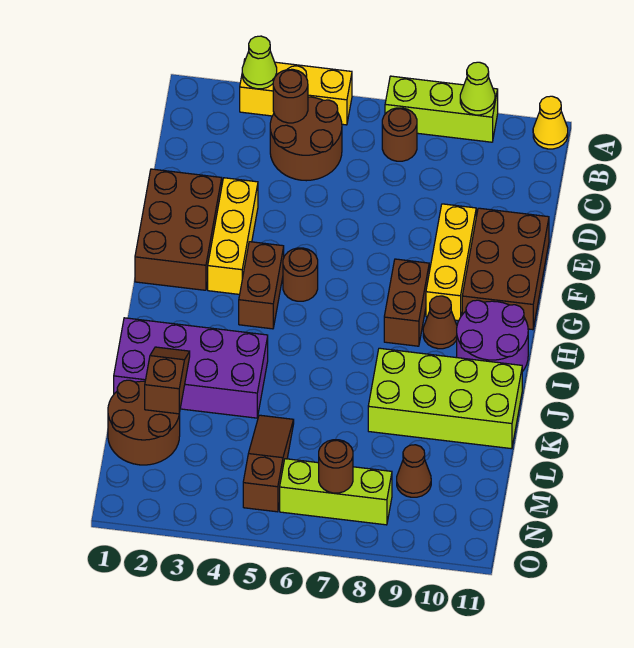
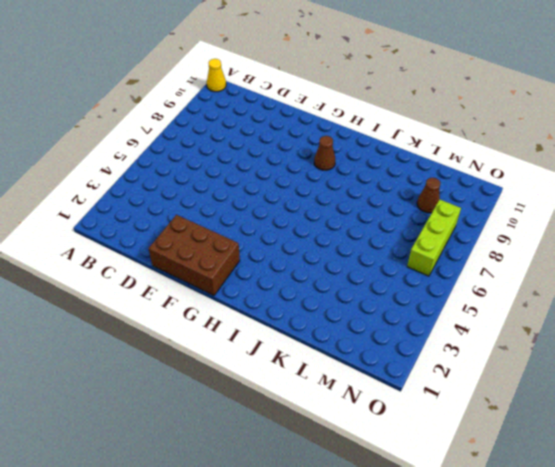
none -> yellow brick A3:A5 level 1
none -> lime brick A7:A9 level 1
none -> brown round brick B4:C5 level 1

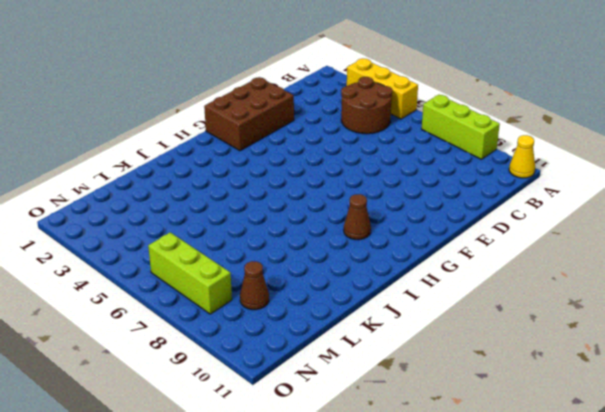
none -> brown round brick B7 level 1
none -> yellow brick E3:G3 level 1
none -> yellow brick E9:G9 level 1

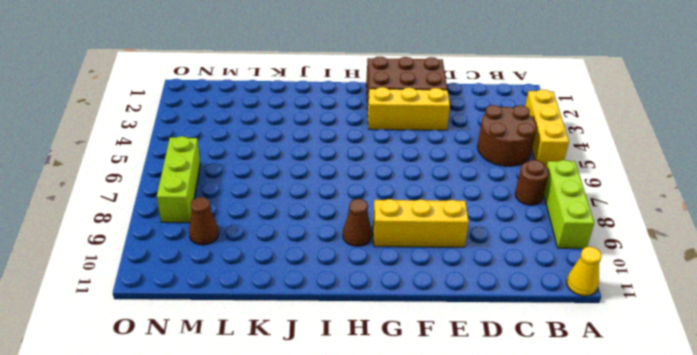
none -> brown brick E10:G11 level 1
none -> brown brick G4:H4 level 1
none -> brown round brick G5 level 1

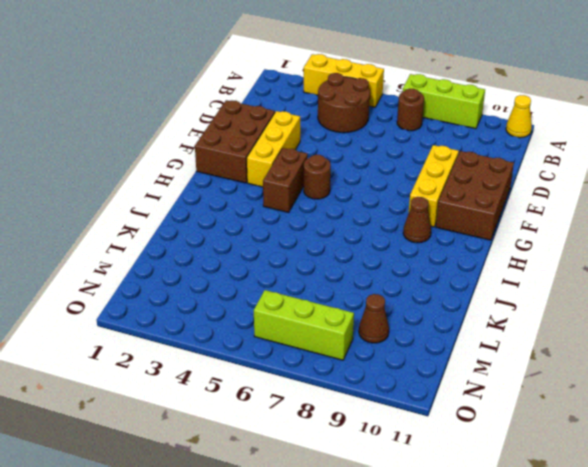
none -> brown brick G8:H8 level 1
none -> purple round brick H10:I11 level 1
none -> purple brick J1:K4 level 1

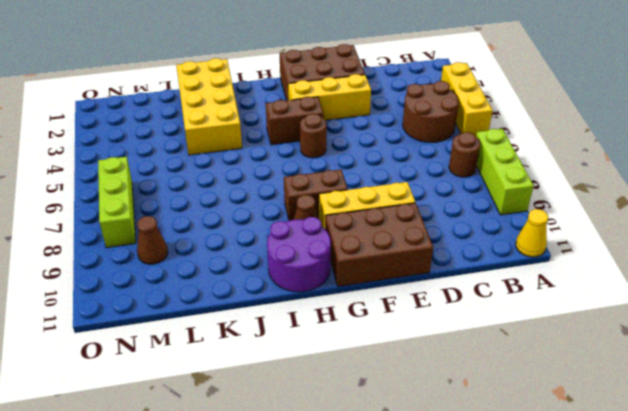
yellow brick J1:K4 level 1 -> purple brick J1:K4 level 1
none -> lime brick J8:K11 level 1
none -> brown round brick L1:M2 level 1
none -> brown slope L5:N5 level 1 top N

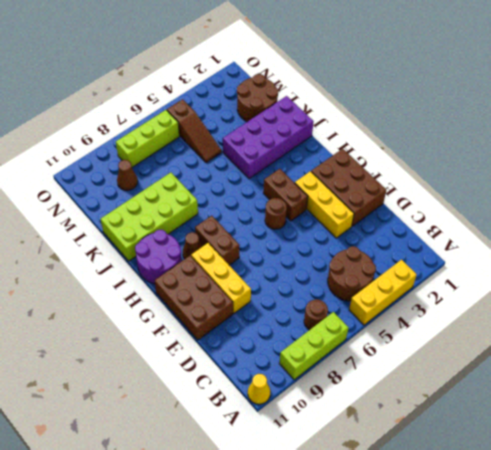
none -> lime cone A3 level 2
none -> lime cone A9 level 2
none -> brown round brick B4 level 2

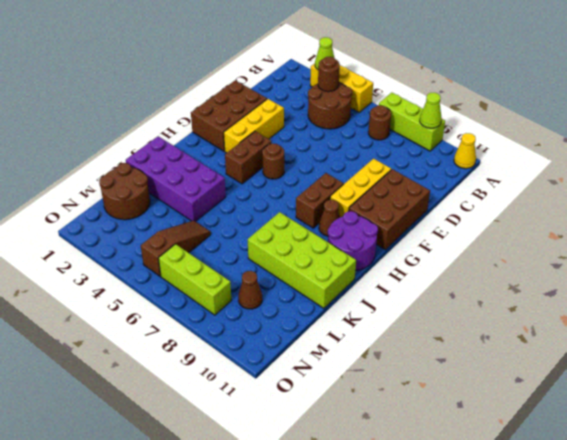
none -> brown slope K2:L2 level 2 top L
none -> brown round brick N7 level 2

